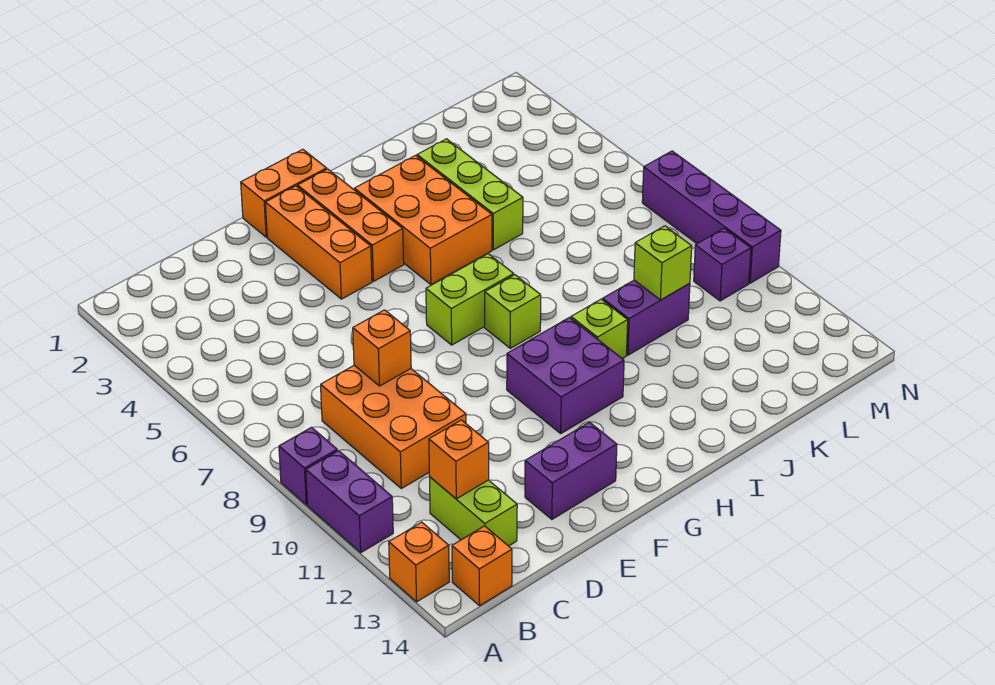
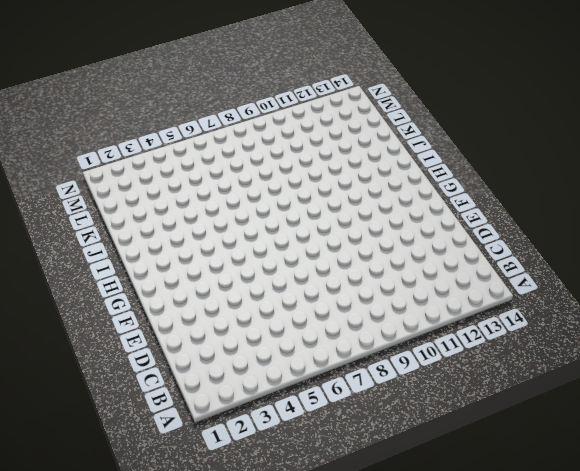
none -> purple brick A9 level 1
none -> purple brick A10:A11 level 1
none -> orange brick A13 level 1

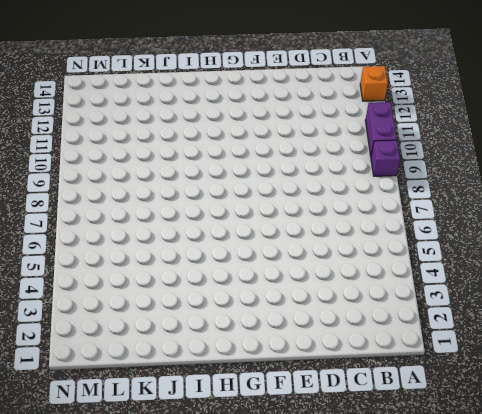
none -> orange brick B14 level 1
none -> orange brick C8:D10 level 1
none -> lime brick C12:C13 level 1

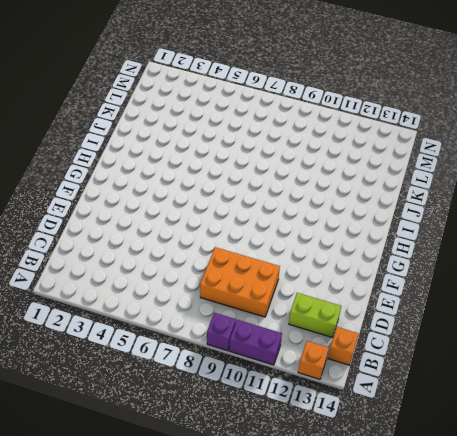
none -> purple brick E13:F13 level 1
none -> orange brick F1:G1 level 1
none -> orange brick F2:F4 level 1

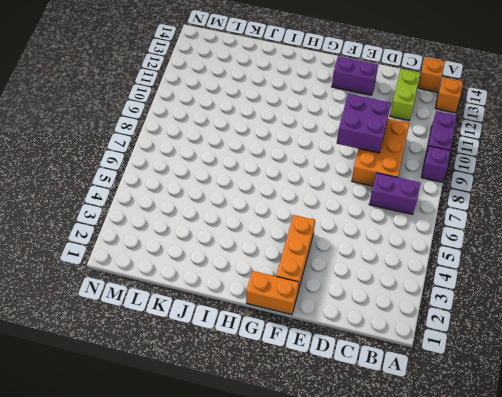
purple brick B7:C7 level 1 -> purple brick J10:K10 level 1
purple brick D9:E10 level 2 -> purple brick G10:H11 level 1
none -> orange brick G2:G4 level 1
none -> lime brick G7:H7 level 1
none -> orange brick H3:I5 level 1

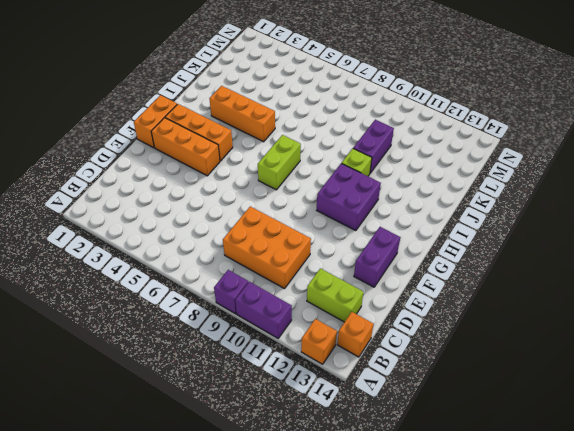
orange brick I3:I5 level 1 -> orange brick H3:I5 level 1
none -> lime brick H8 level 1
none -> lime brick J3:J5 level 1
none -> purple brick M10 level 1

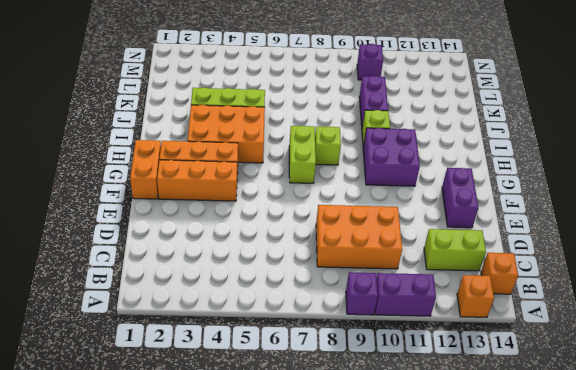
none -> purple brick N7:N10 level 1
none -> orange brick C12 level 2
none -> orange brick D8 level 2

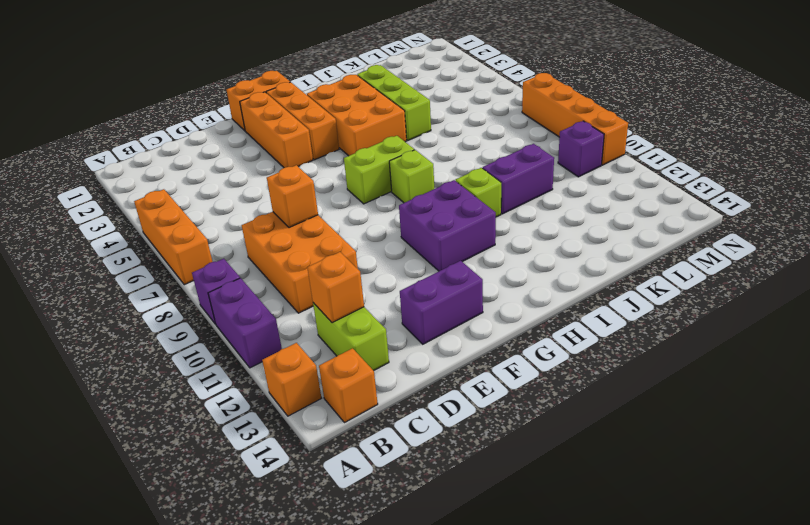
orange brick A5:A7 level 1 -> none
orange brick N7:N10 level 1 -> purple brick N7:N10 level 1
none -> lime brick K10 level 2

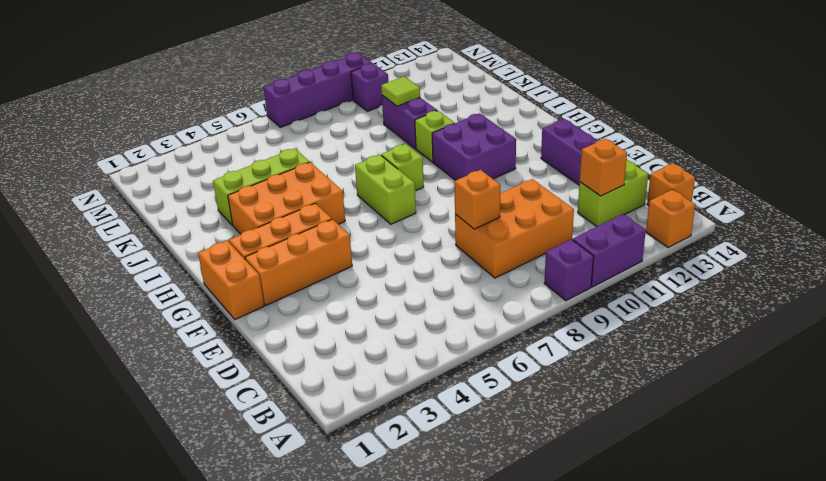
lime tile K10 level 2 -> lime brick K10 level 2

